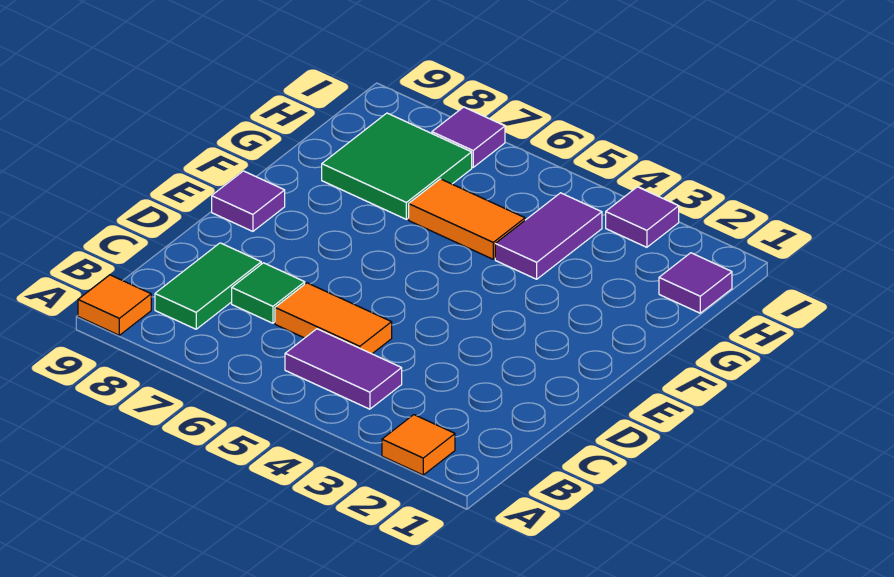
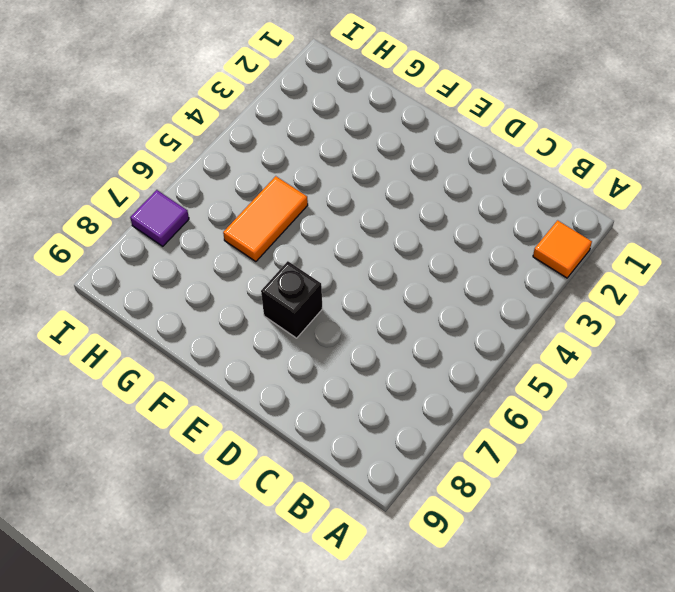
black brick E7 level 1 -> none
none -> orange tile A9 level 1
none -> purple tile B4:B5 level 1
none -> green tile B8:C8 level 1

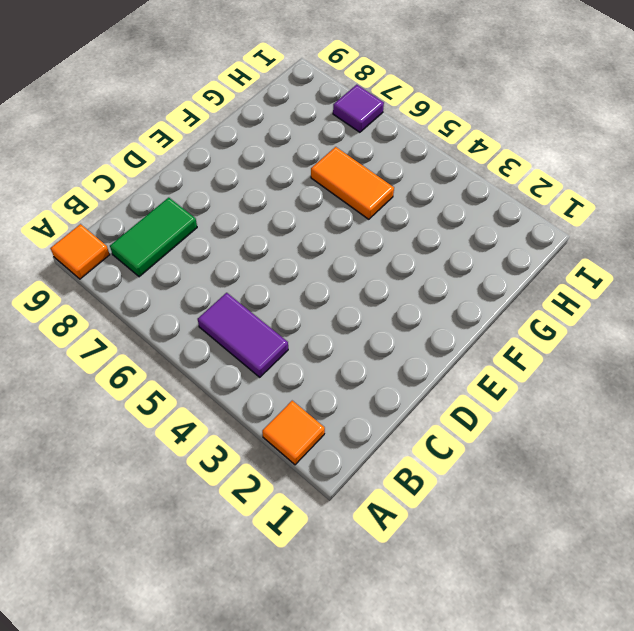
none -> orange tile C5:C6 level 1
none -> green tile C7 level 1
none -> purple tile E9 level 1

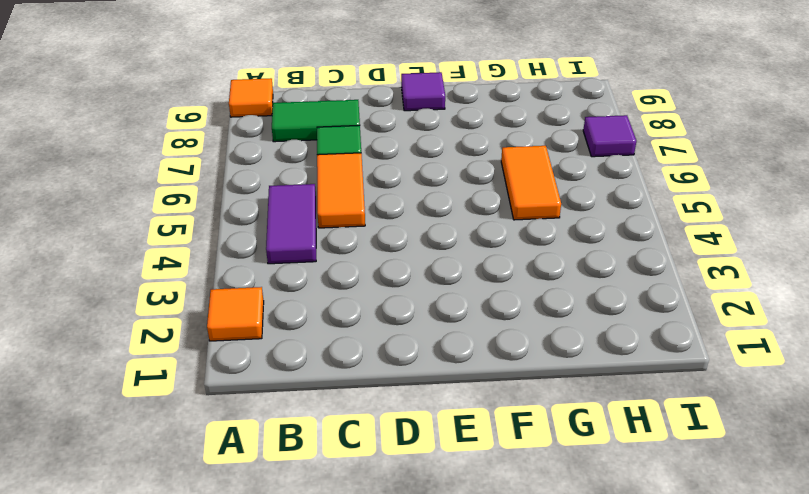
none -> purple tile G4:H4 level 1
none -> green tile G7:H8 level 1
none -> purple tile H1 level 1

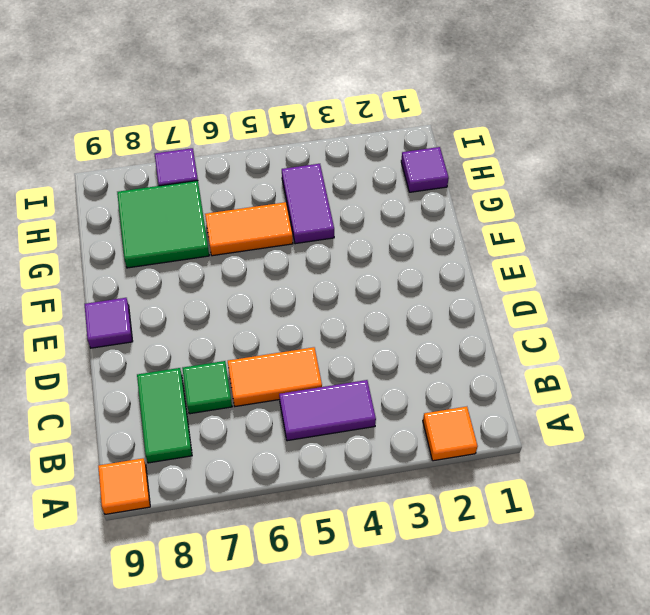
none -> purple tile I3 level 1

